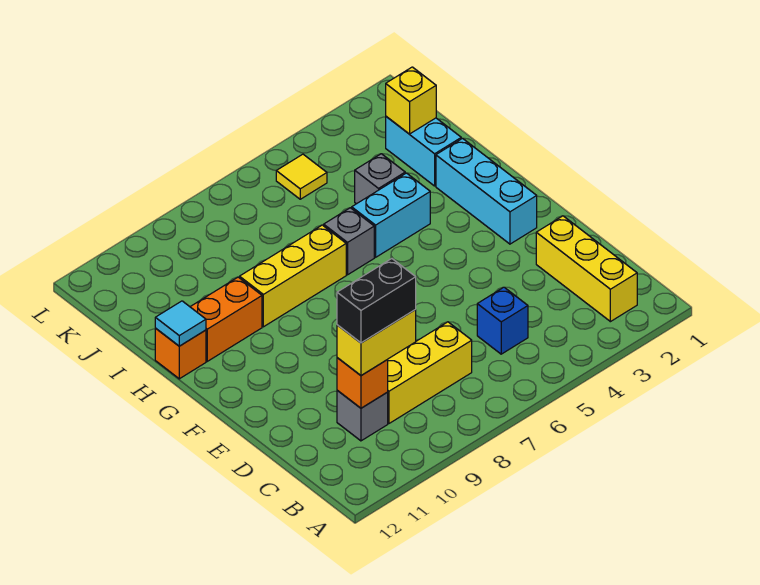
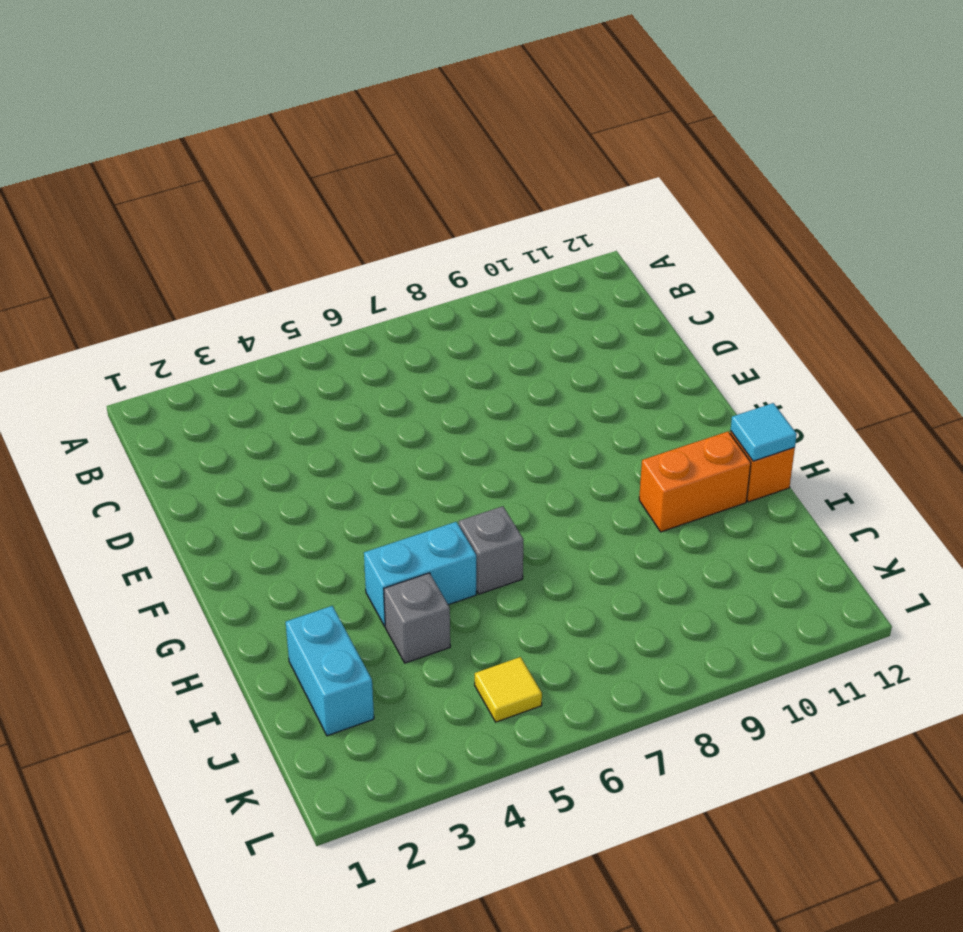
none -> yellow brick B2:D2 level 1
none -> blue brick C5 level 1
none -> yellow brick C7:C9 level 1

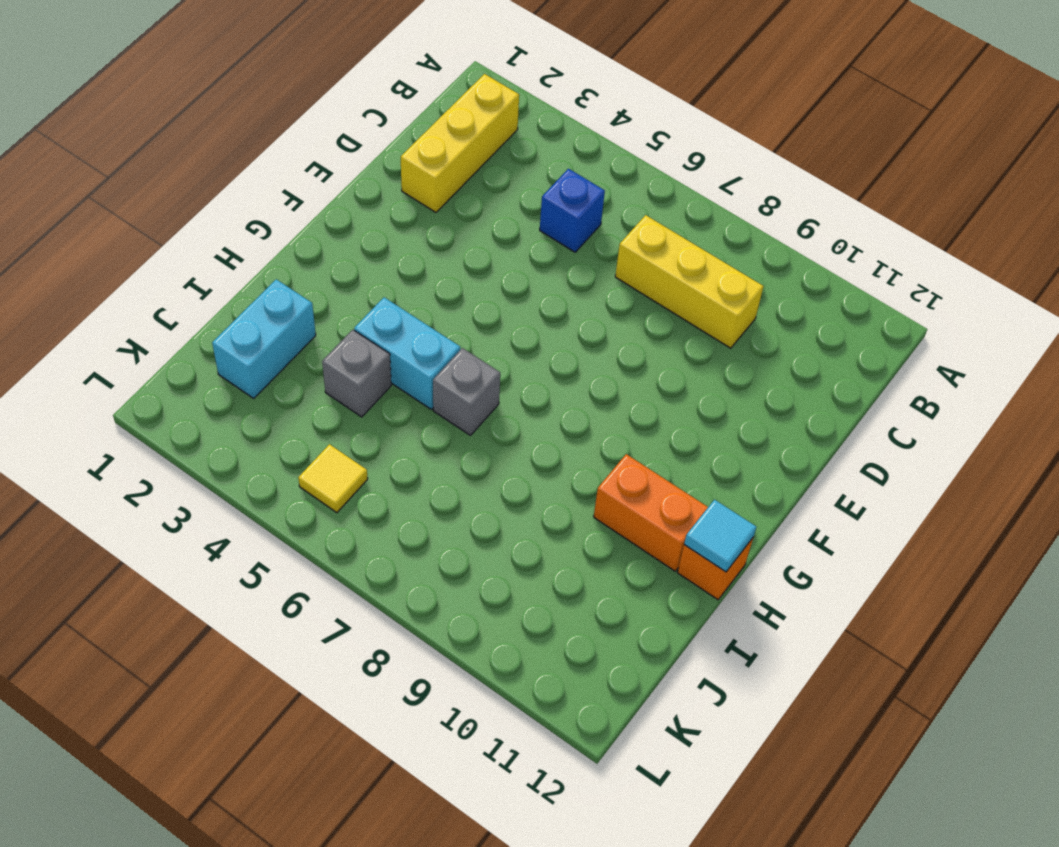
none -> grey brick C10 level 1
none -> cyan brick F2:H2 level 1
none -> yellow brick H7:H9 level 1

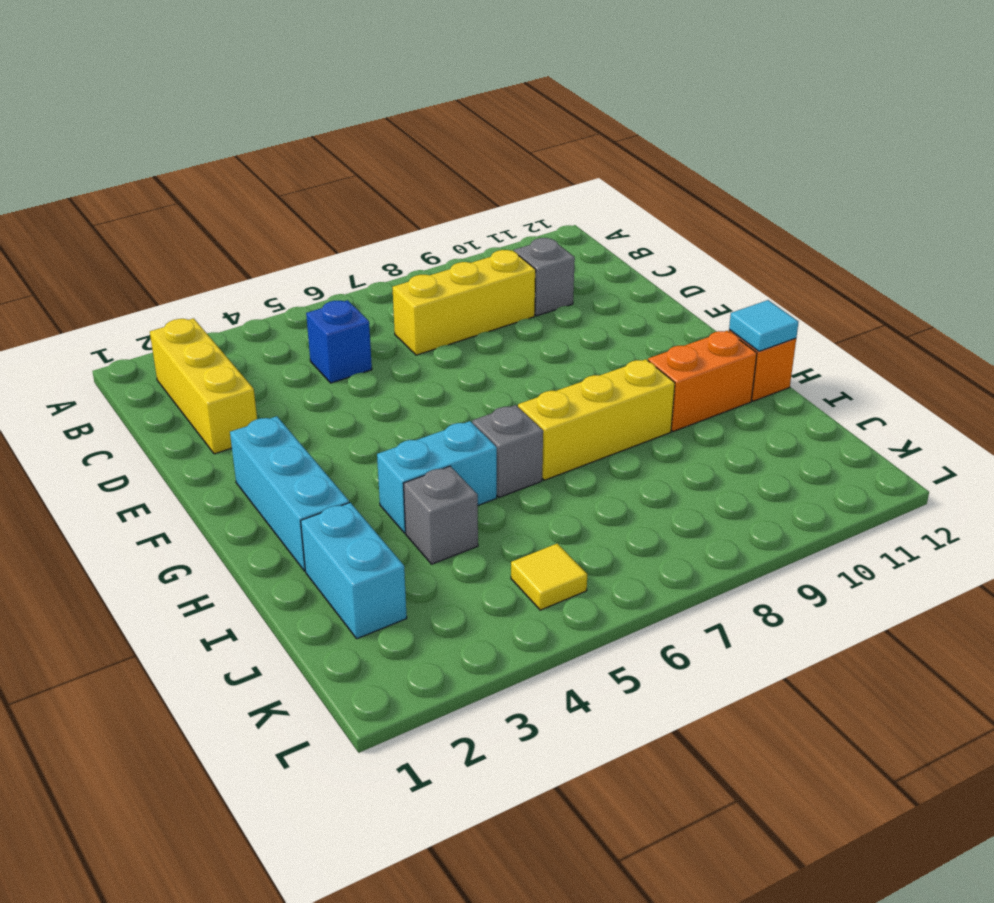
none -> orange brick C10 level 2
none -> yellow brick J2 level 2
none -> yellow brick C9:C10 level 3

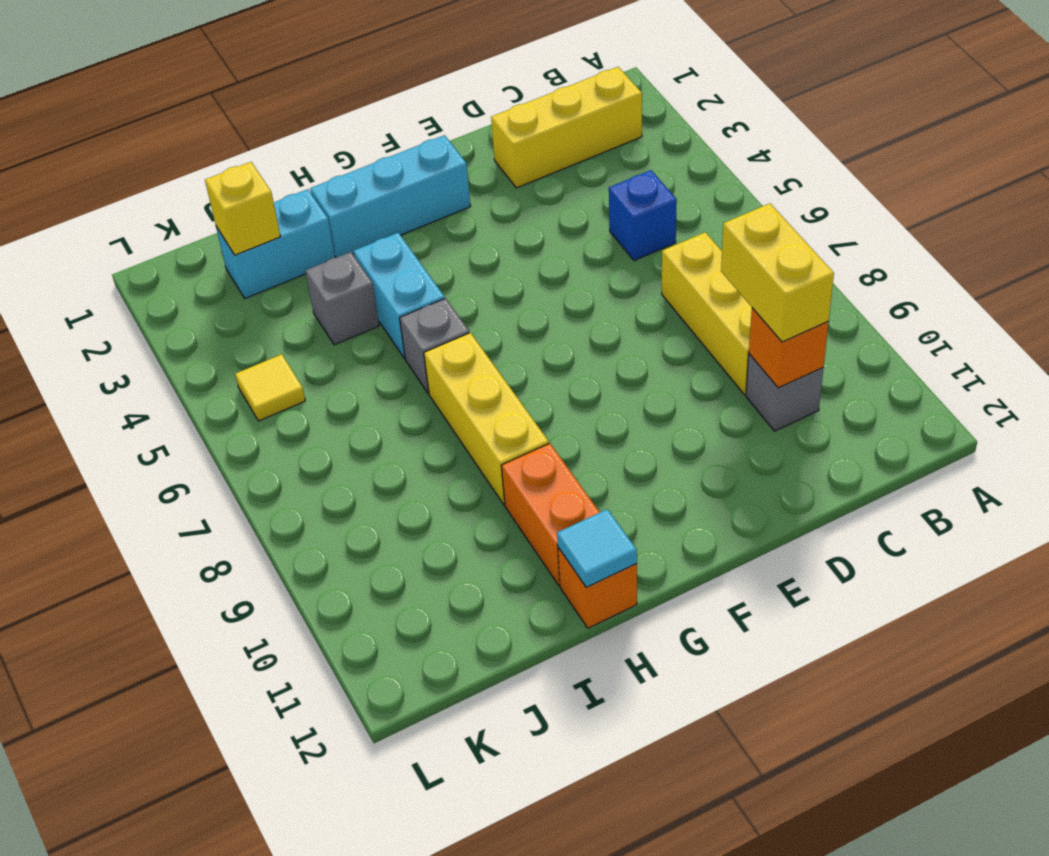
none -> black brick C9:C10 level 4

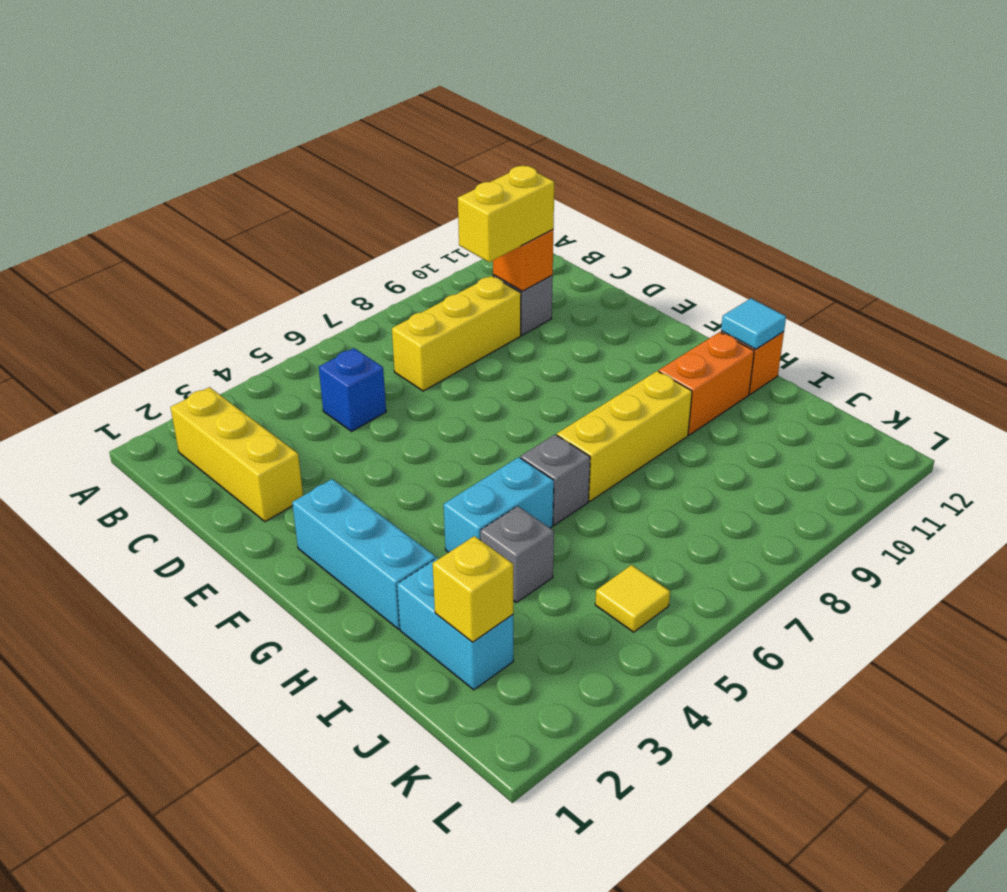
none -> black brick C9:C10 level 4

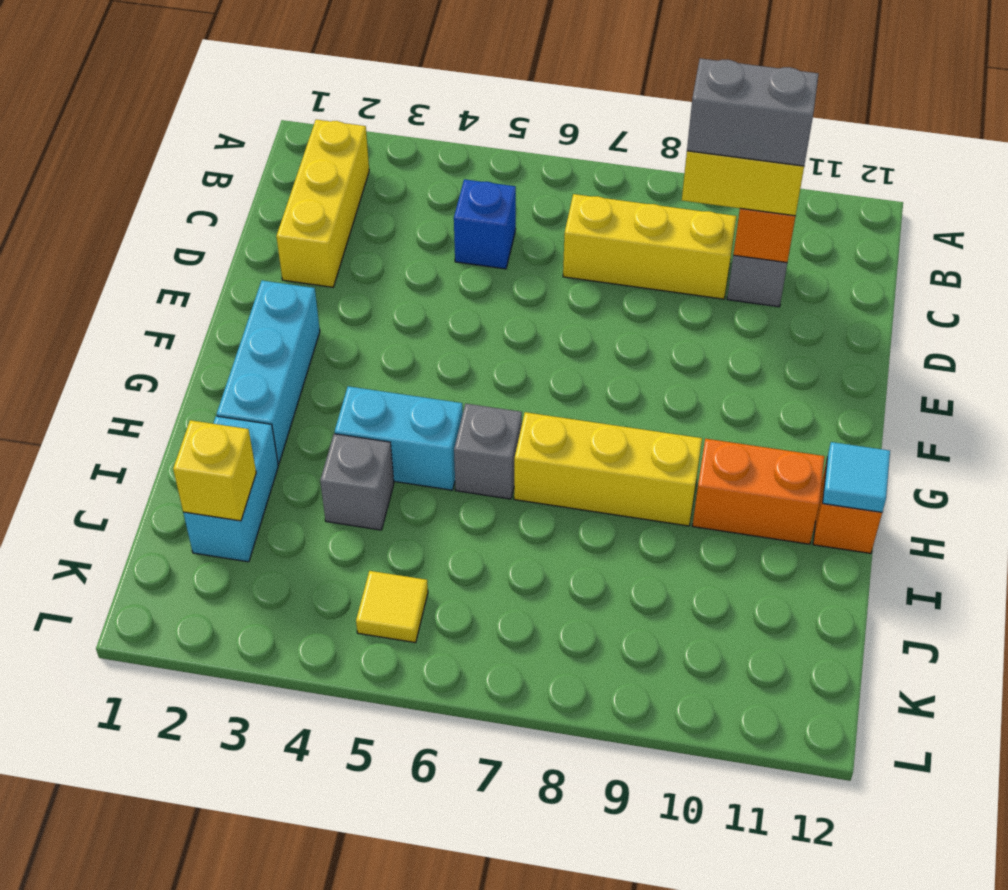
grey brick C9:C10 level 4 -> black brick C9:C10 level 4

